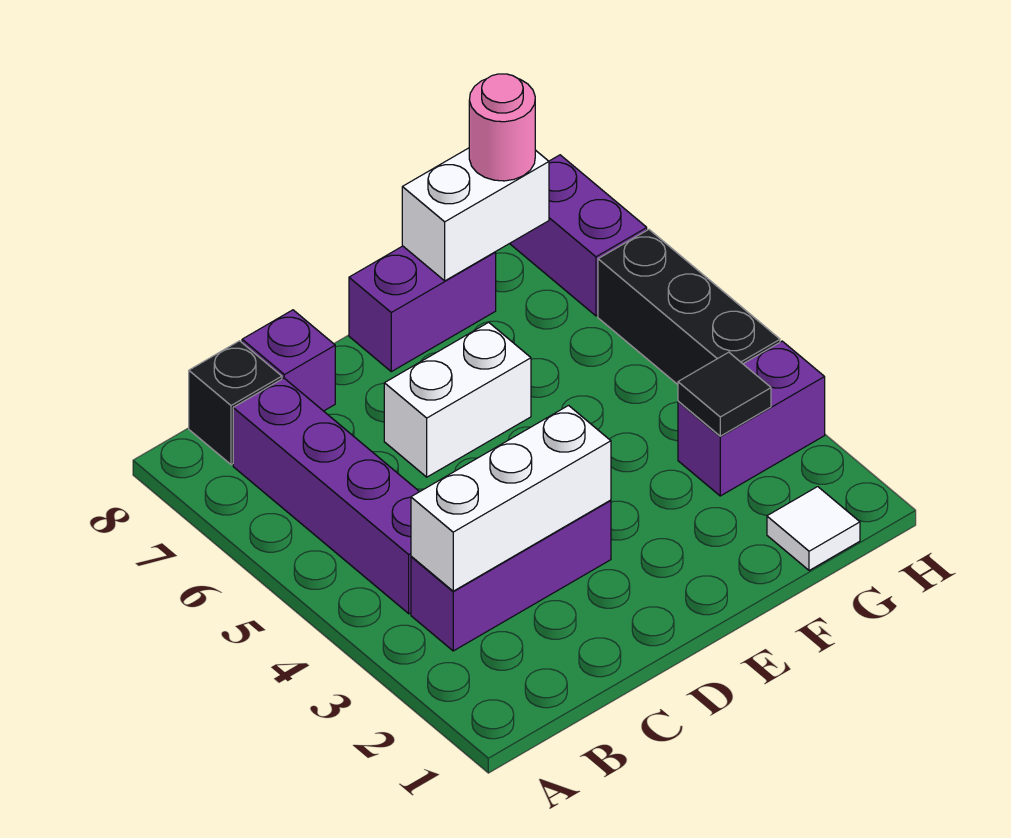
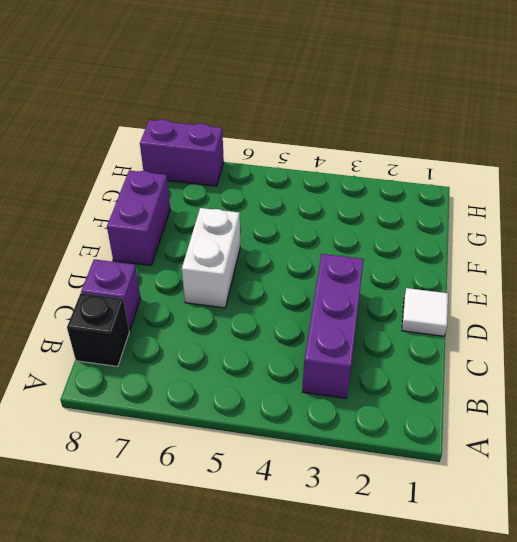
white tile D1 level 1 -> white tile G1 level 1
none -> purple brick B4:B7 level 1
none -> purple brick G3:H3 level 1
none -> black brick H4:H6 level 1

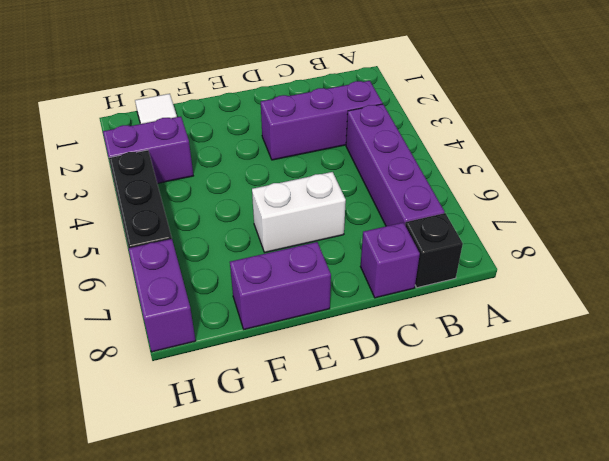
none -> white brick B3:D3 level 2
none -> white brick F8:G8 level 2
none -> black tile G3 level 2

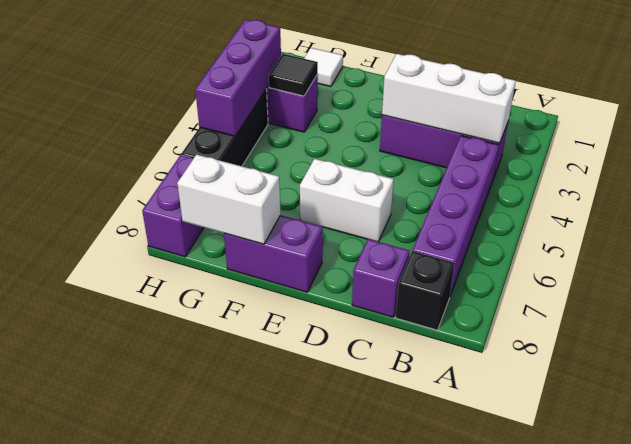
purple brick H3:H5 level 2 -> none
none -> pink round brick G8 level 3

